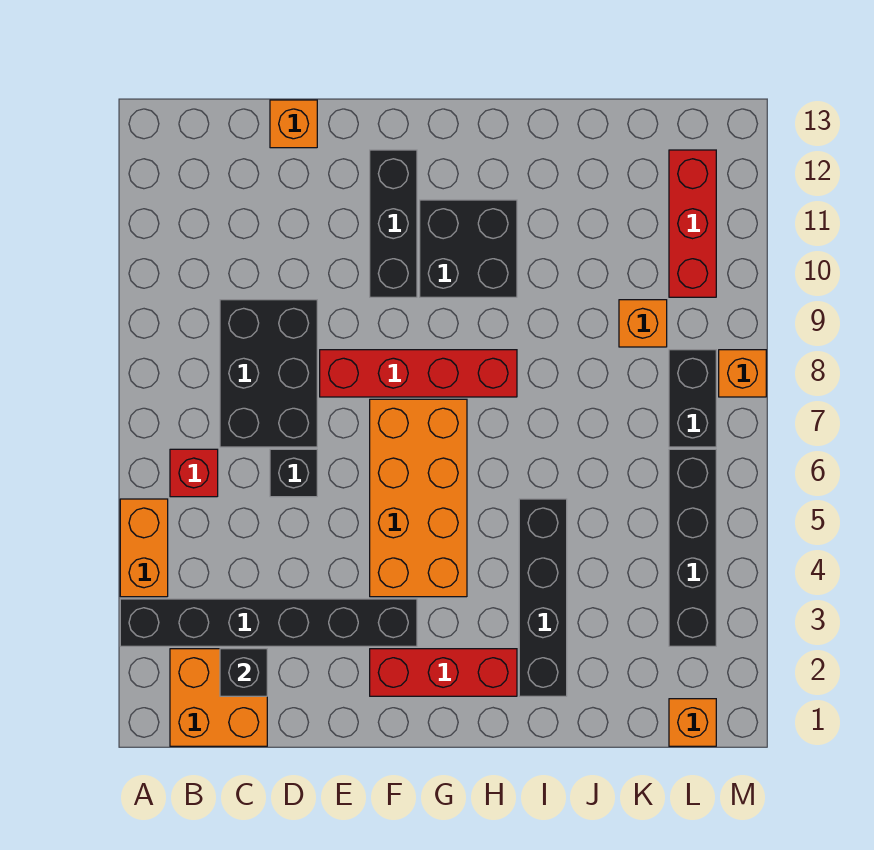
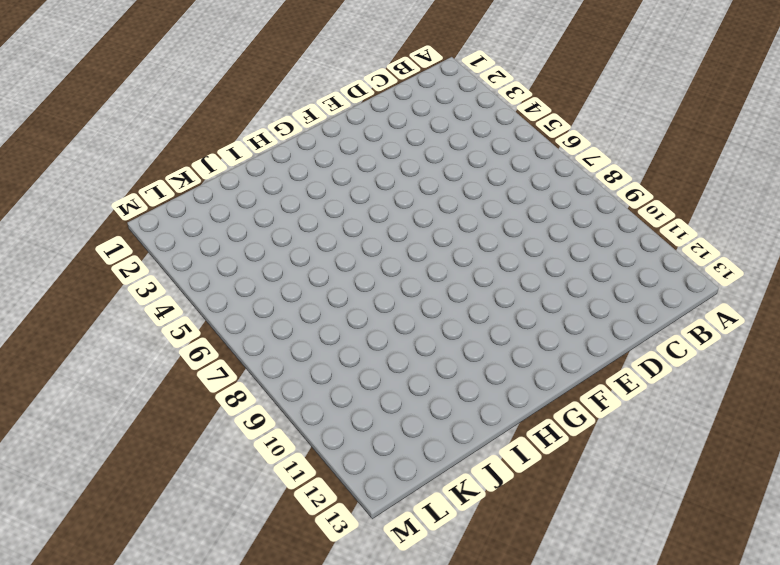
none -> black brick A3:F3 level 1
none -> orange brick A4:A5 level 1
none -> orange brick B1:C2 level 1

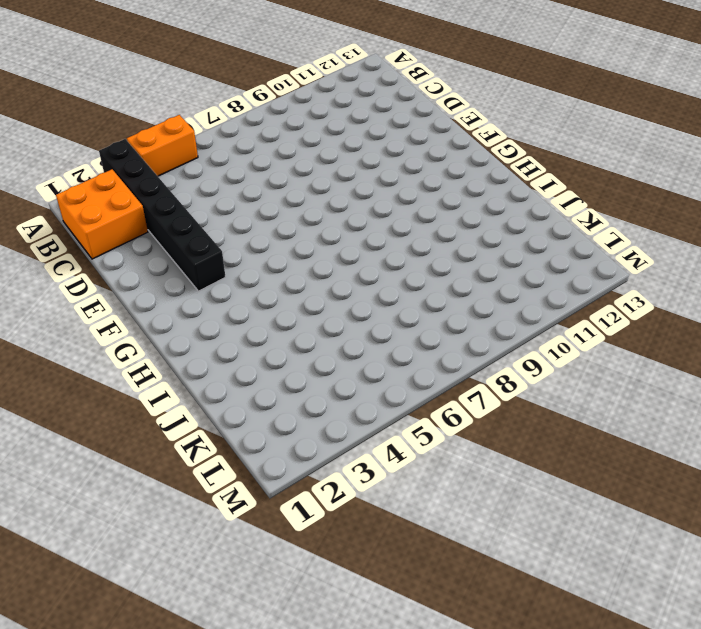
none -> red brick B6 level 1
none -> black brick C7:D9 level 1
none -> black brick D6 level 1

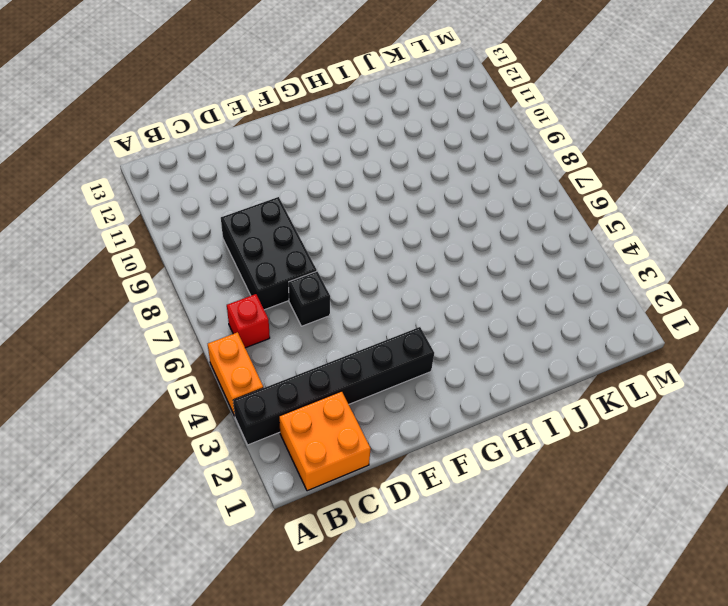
none -> orange brick D13 level 1
none -> red brick E8:H8 level 1
none -> red brick F2:H2 level 1

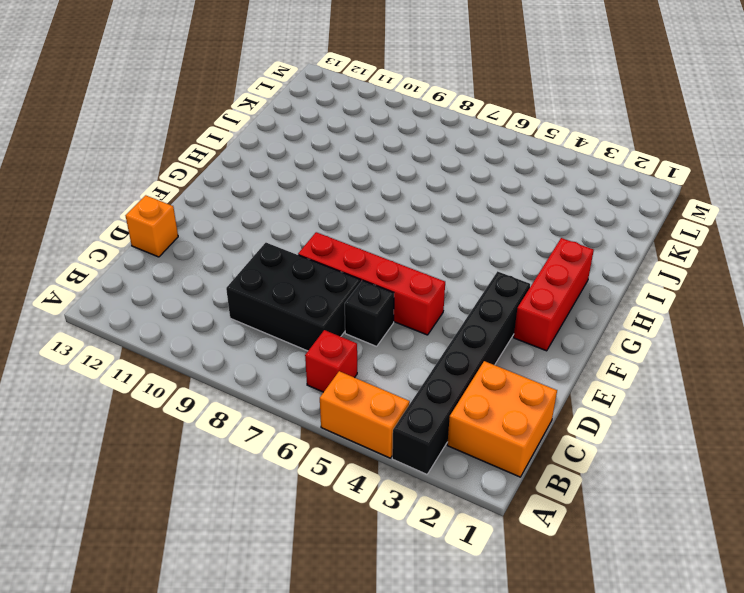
red brick E5:E8 level 1 -> red brick E8:H8 level 1
none -> orange brick F4:G7 level 1
none -> black brick F10:F12 level 1
none -> black brick G10:H11 level 1

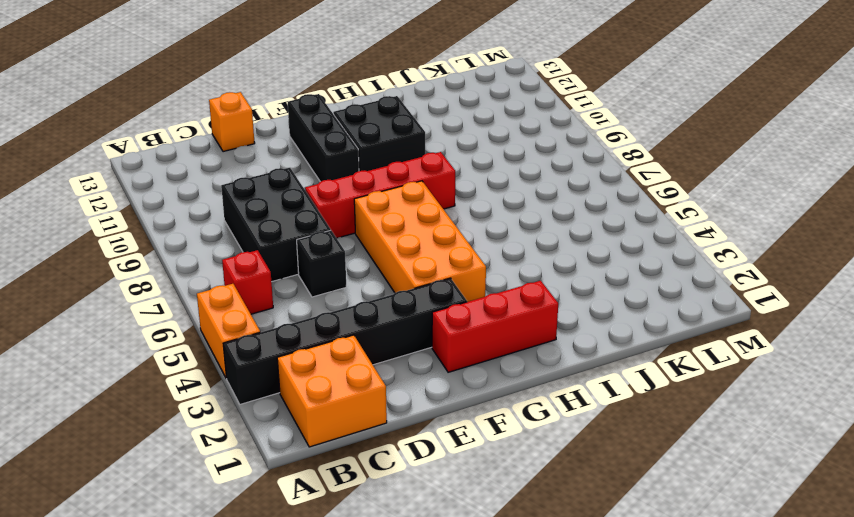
none -> black brick I2:I5 level 1
none -> orange brick K9 level 1
none -> orange brick L1 level 1

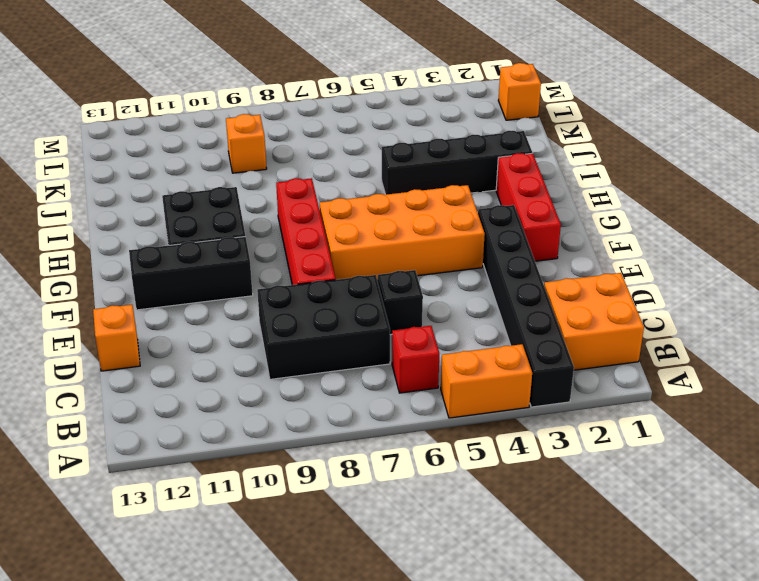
none -> black brick L3:L6 level 1
none -> black brick L7:L8 level 1
none -> red brick L10:L12 level 1

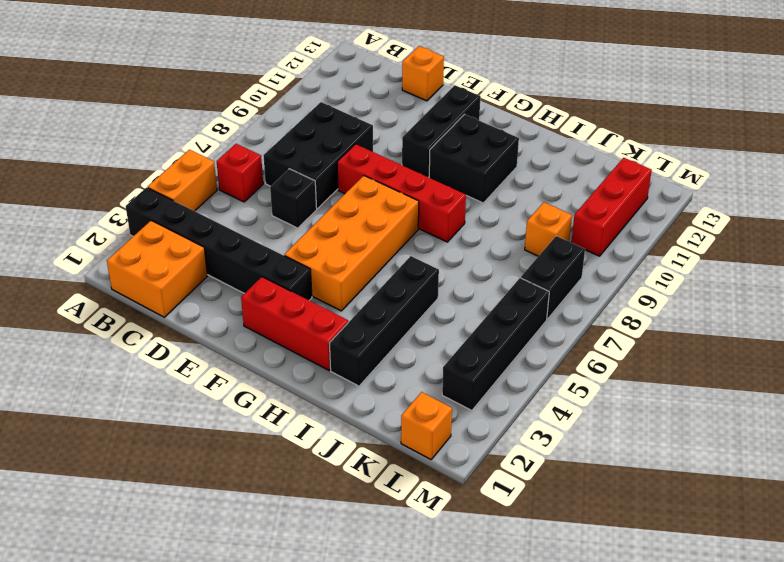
none -> orange brick M8 level 1
none -> black brick C2 level 2

